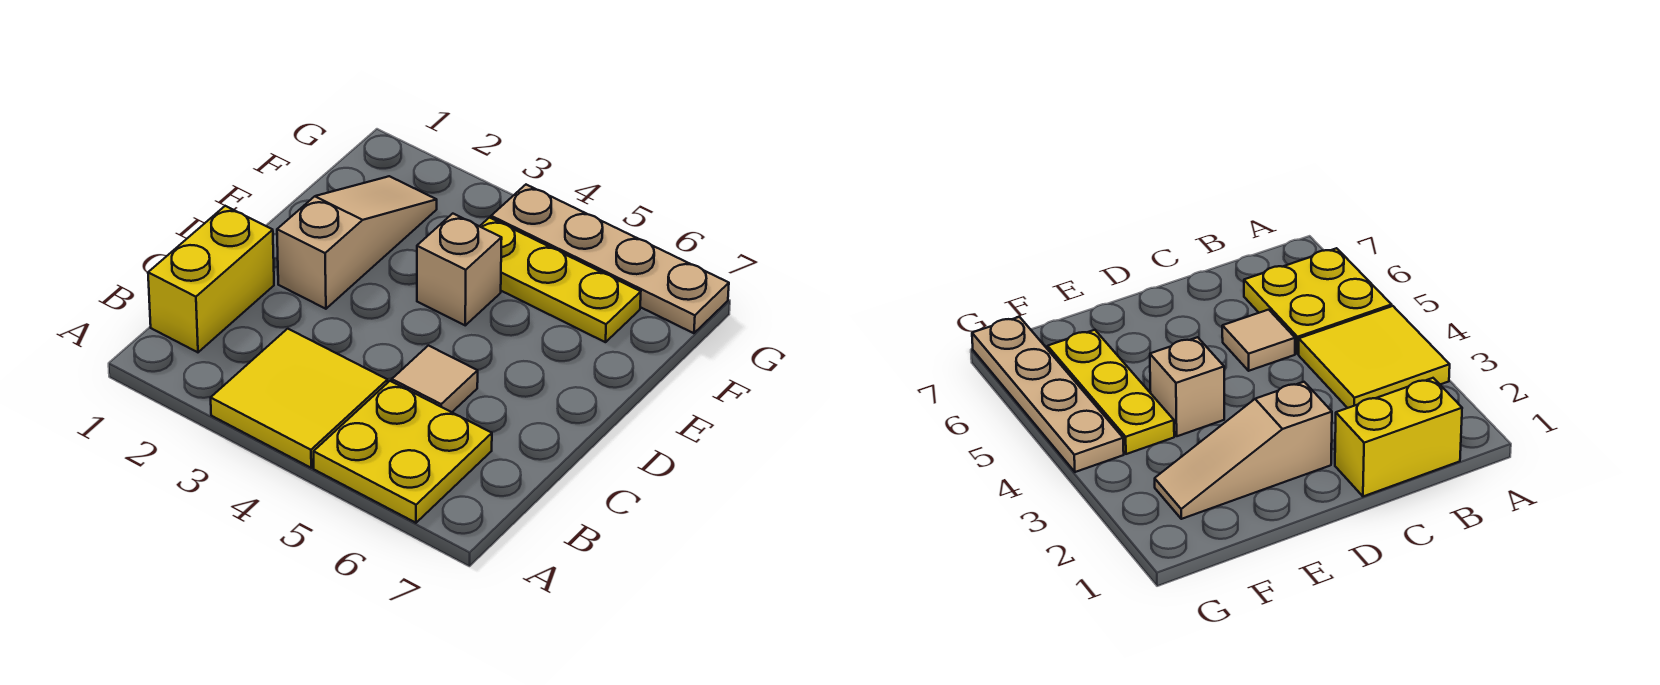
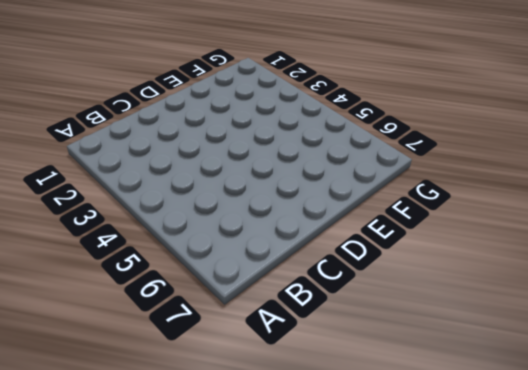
none -> yellow tile A3:B4 level 1
none -> yellow plate A5:B6 level 1

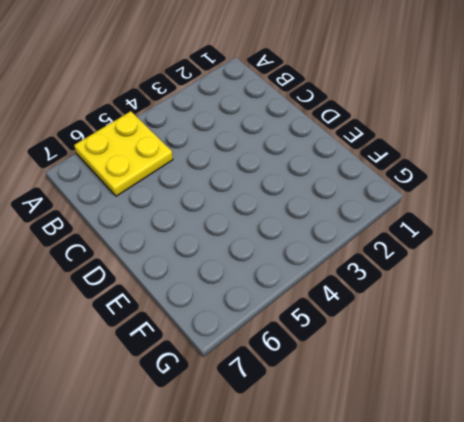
none -> yellow tile A3:B4 level 1
none -> yellow brick B1:C1 level 1

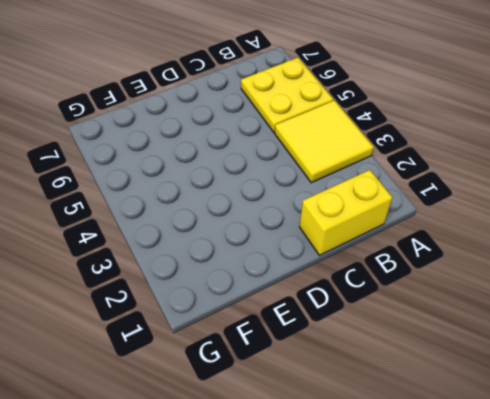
none -> tan tile C5 level 1
none -> tan slope D2:F2 level 1 top D

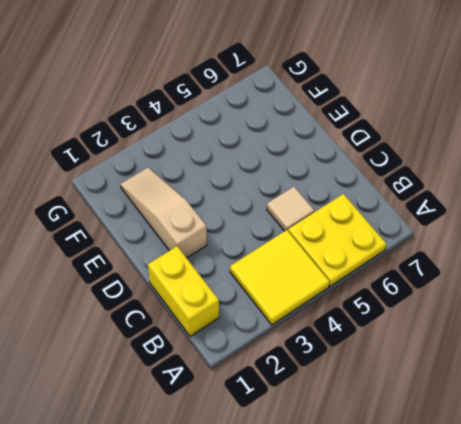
none -> tan brick E4 level 1
none -> yellow plate F4:F6 level 1

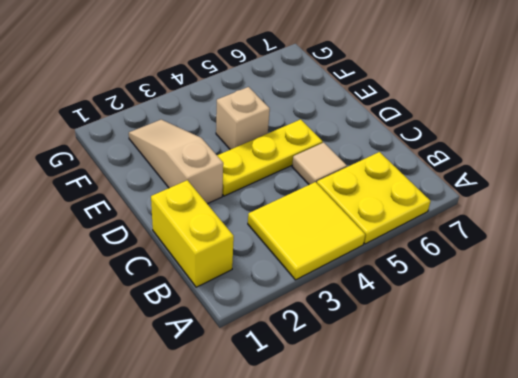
yellow plate D3:D5 level 1 -> yellow plate F4:F6 level 1
none -> tan plate G4:G7 level 1

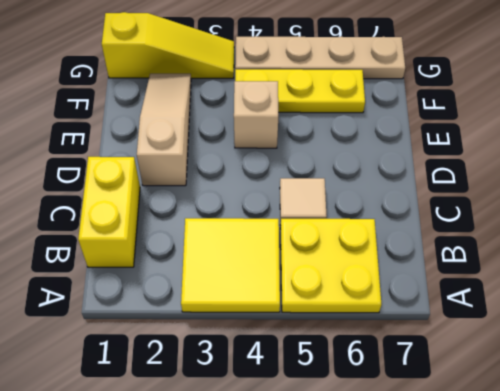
yellow slope G1:G3 level 1 top 1 -> none

